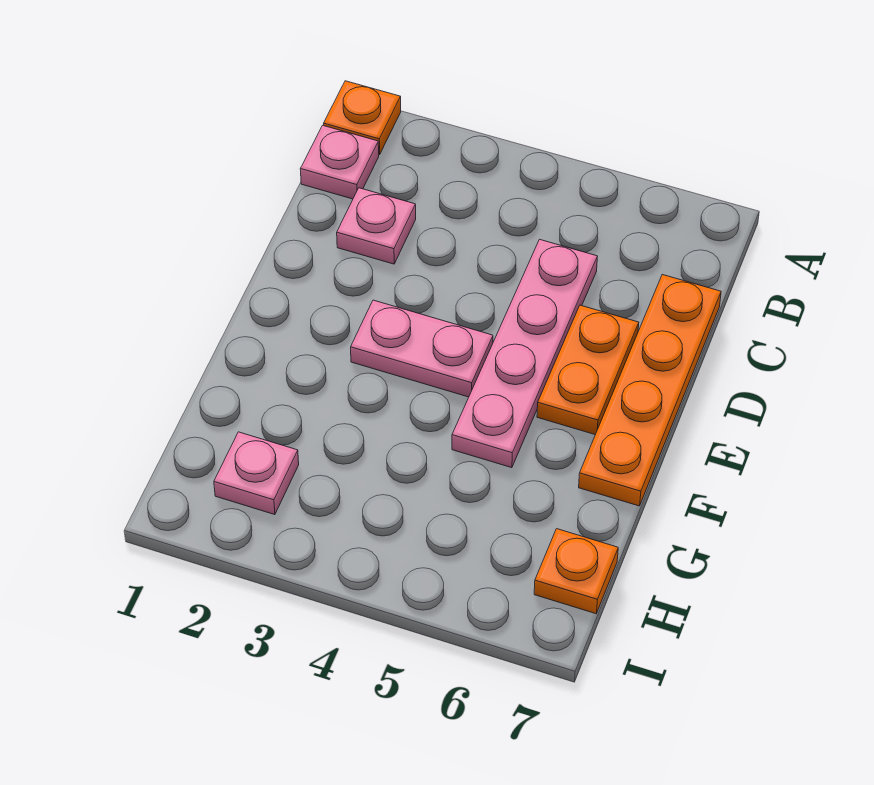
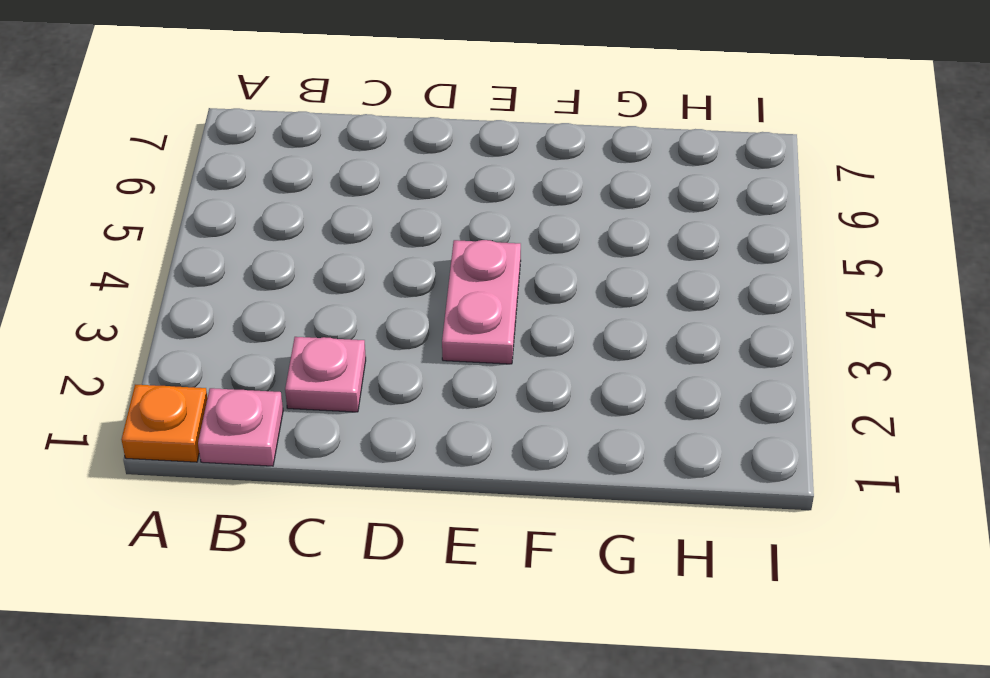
none -> pink plate C5:F5 level 1
none -> orange plate C7:F7 level 1

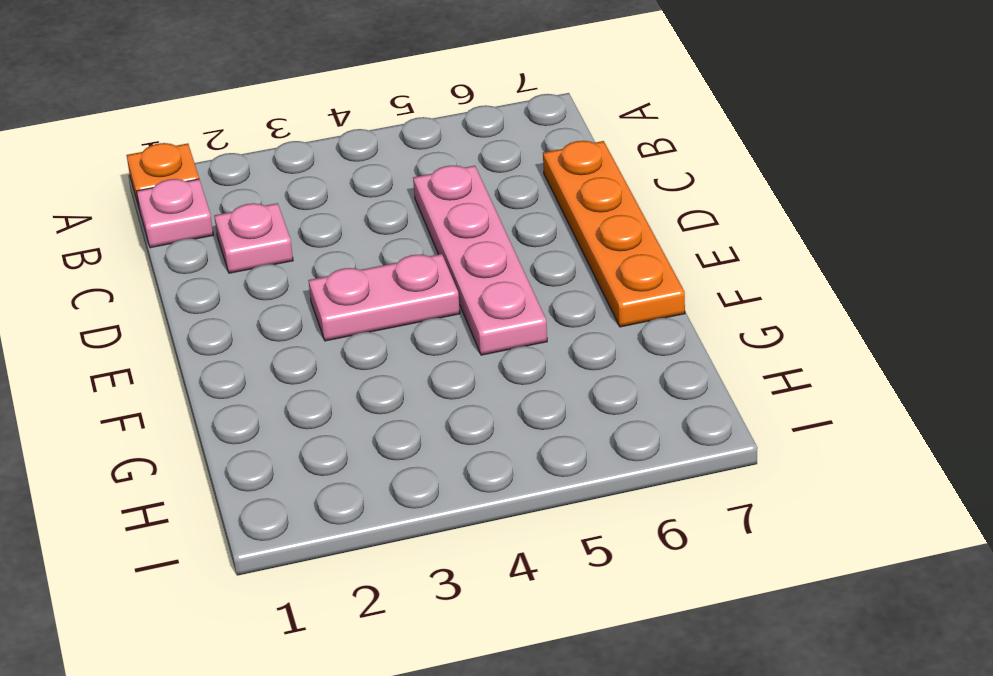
none -> orange plate D6:E6 level 1
none -> pink plate H2 level 1

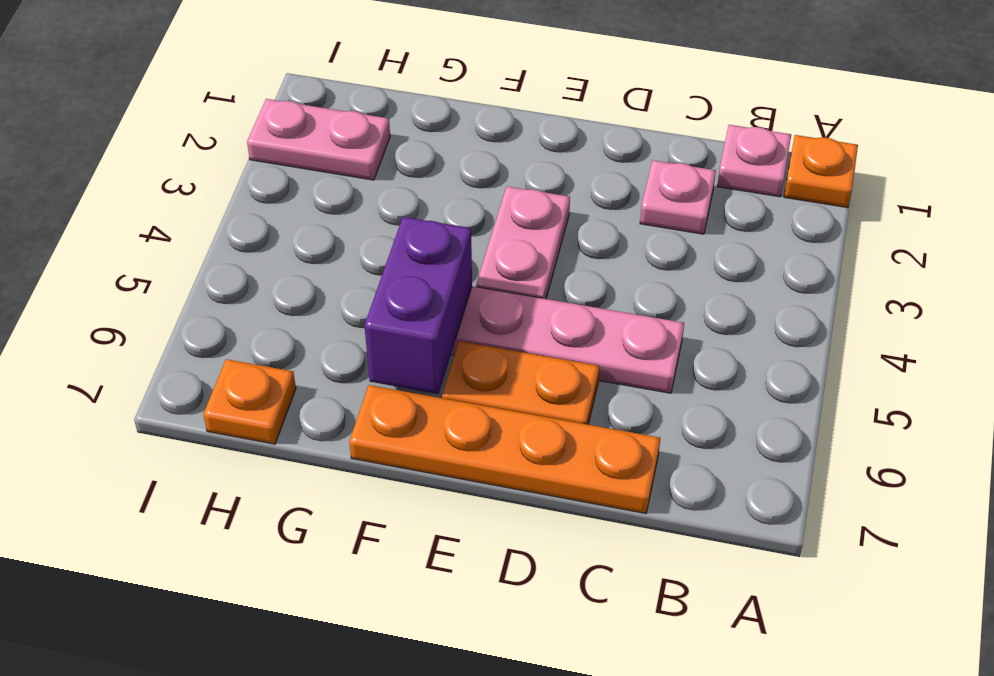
purple brick F5:F6 level 2 -> none
pink plate H2:I2 level 1 -> pink plate H2 level 1

